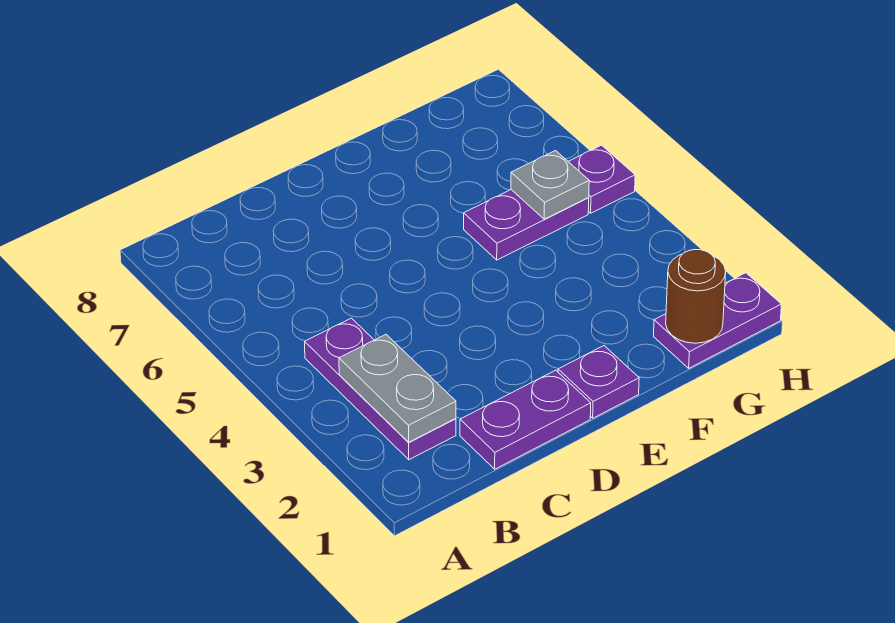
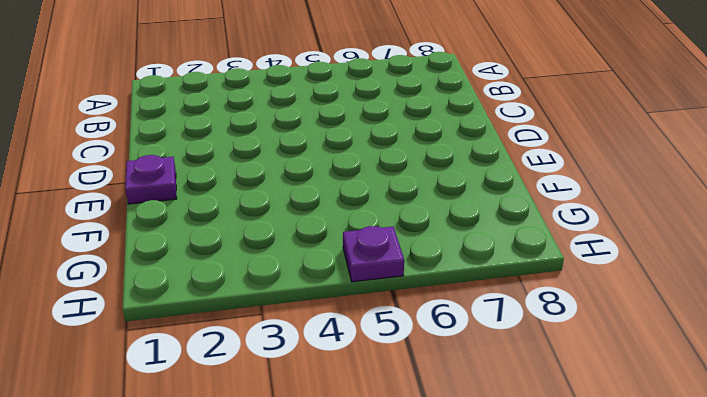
none -> purple plate B2:B4 level 1
none -> purple plate C1:D1 level 1

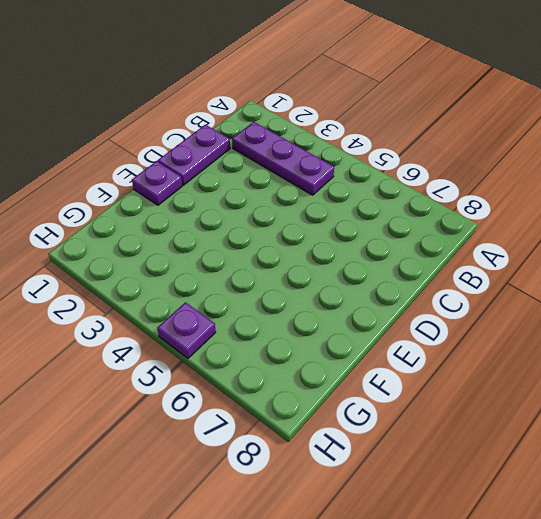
none -> purple plate F5:G5 level 1
none -> purple plate G1:H1 level 1

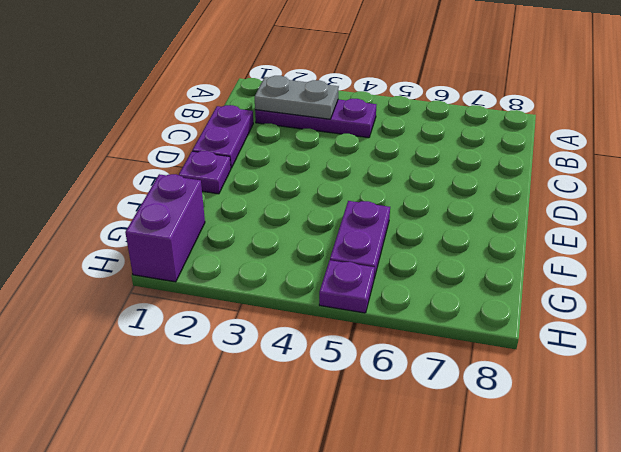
purple brick G1:H1 level 1 -> purple plate G1:H1 level 1
none -> brown round brick G1 level 2
none -> grey plate G5 level 2

